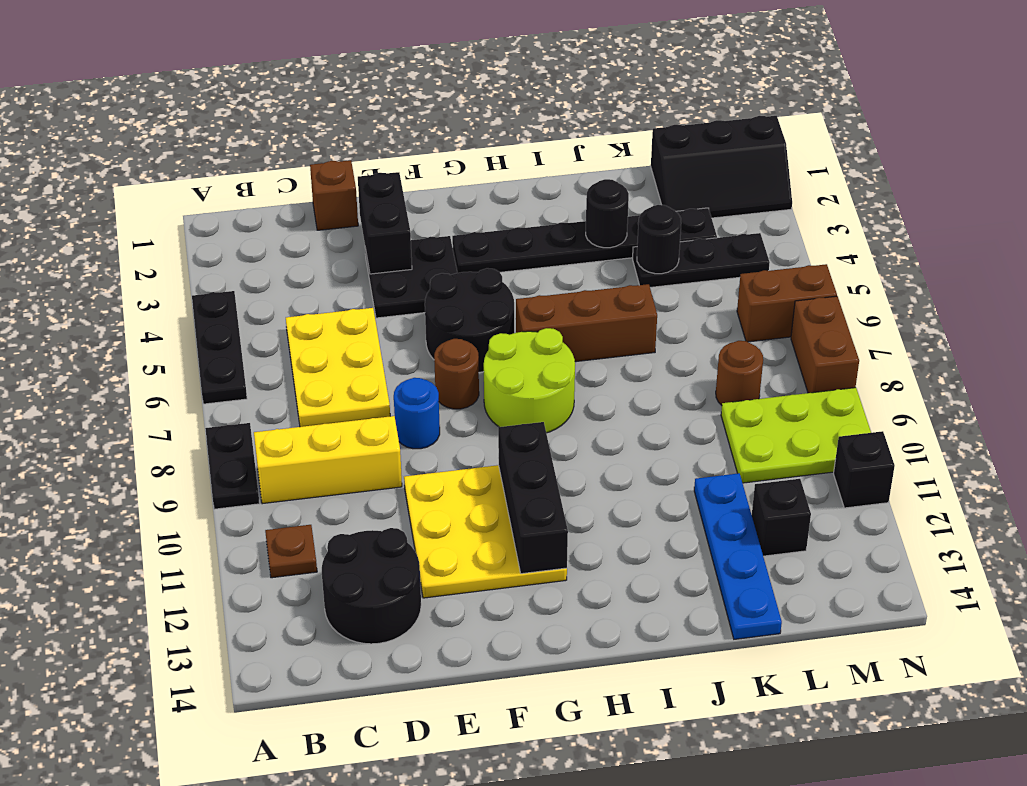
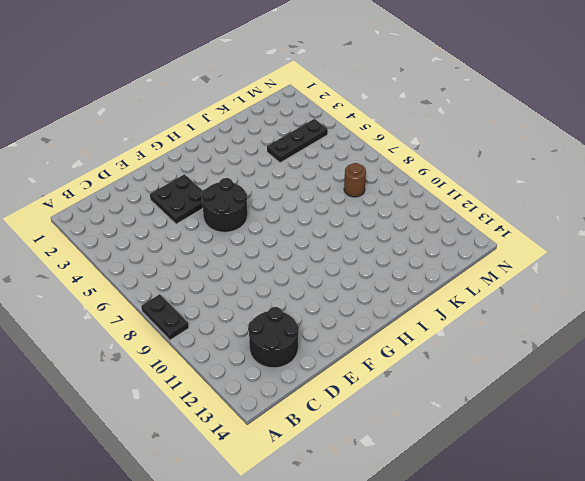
none -> black plate A4:A6 level 1
none -> yellow brick B9:D9 level 1
none -> brown plate B11 level 1

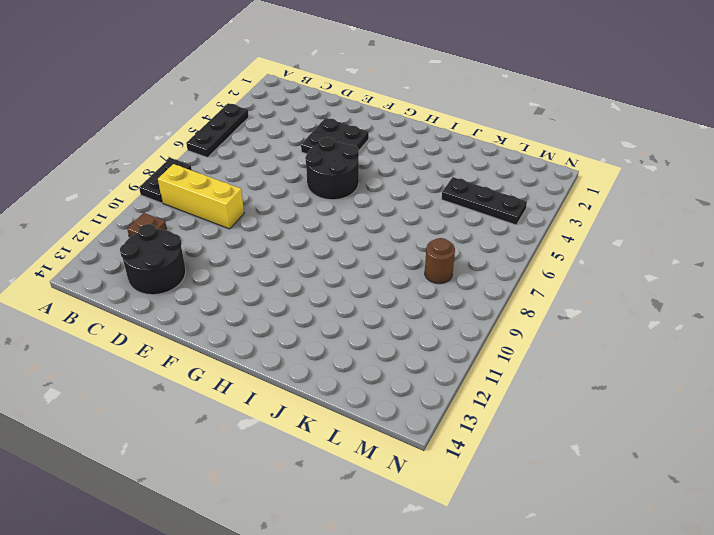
none -> yellow plate C5:D7 level 1
none -> brown brick D1 level 1
none -> blue round brick E8 level 1

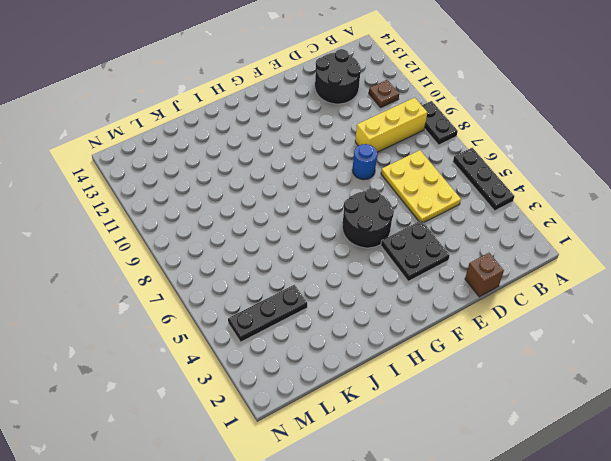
none -> yellow plate E10:G12 level 1
none -> brown round brick F7 level 1
none -> black plate G3:L3 level 1

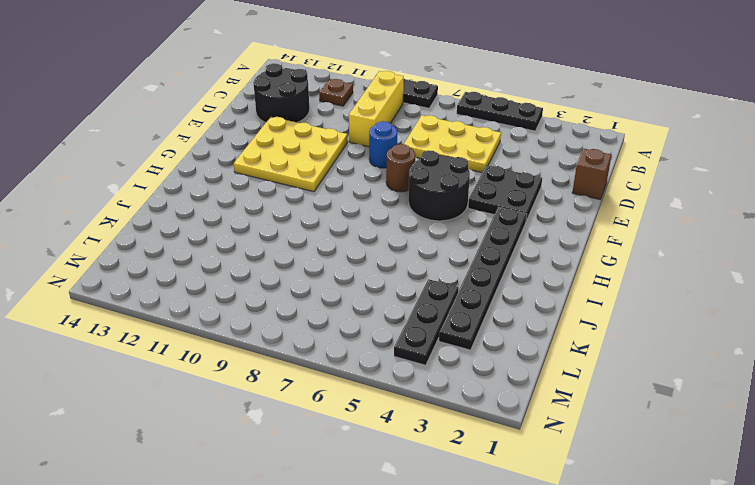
none -> lime round brick G7:H8 level 1
none -> brown brick H6:J6 level 1
none -> blue plate K11:K14 level 1

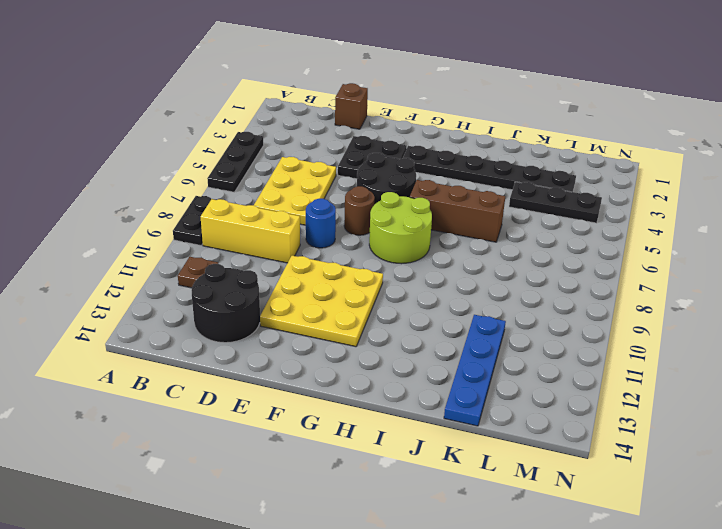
none -> black slope L1:N2 level 1 top 1
none -> brown round brick L8 level 1
none -> lime plate L9:N10 level 1

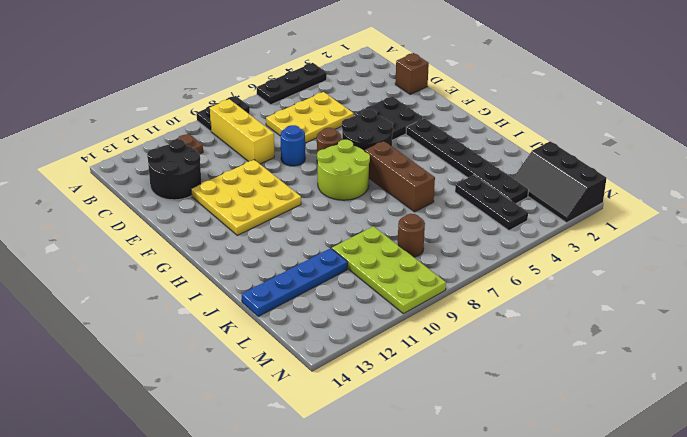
lime plate K9:N10 level 1 -> lime plate L9:N10 level 1
none -> black brick L12 level 1
none -> brown brick M6:N6 level 1
none -> brown brick N7:N8 level 1

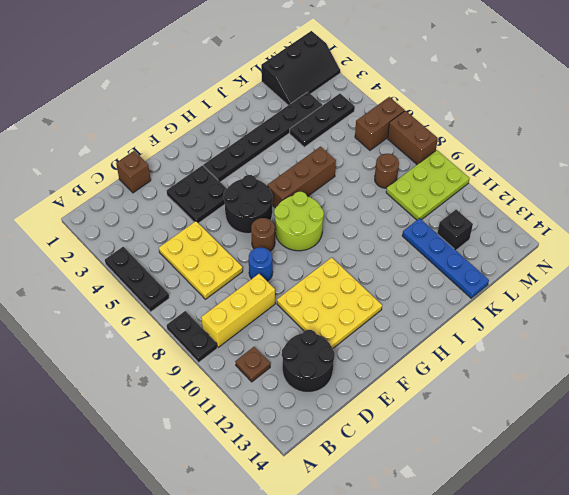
none -> black brick N11 level 1
none -> black brick E2:E3 level 2
none -> black brick G10:G12 level 2

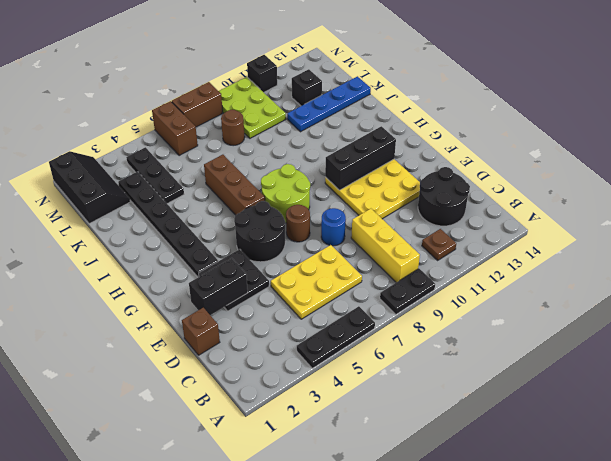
none -> black round brick J3 level 2
none -> black round brick K4 level 2

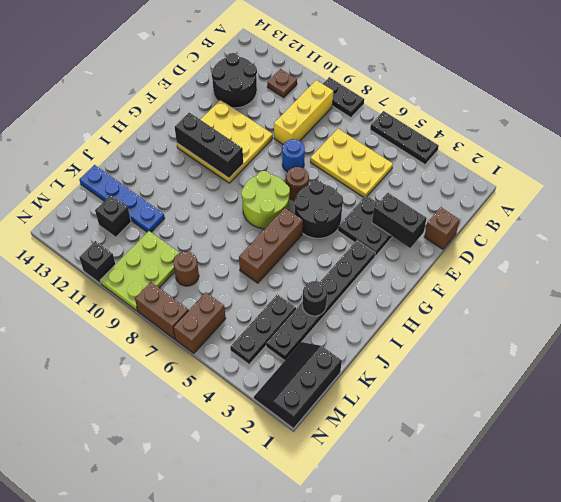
none -> black round brick K4 level 2

